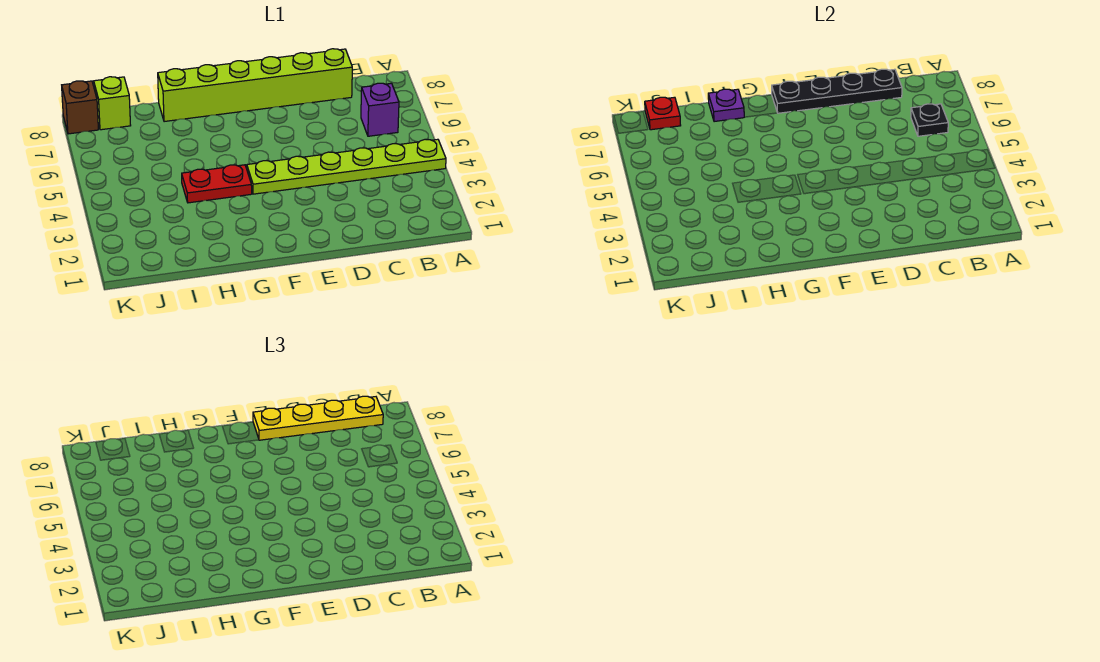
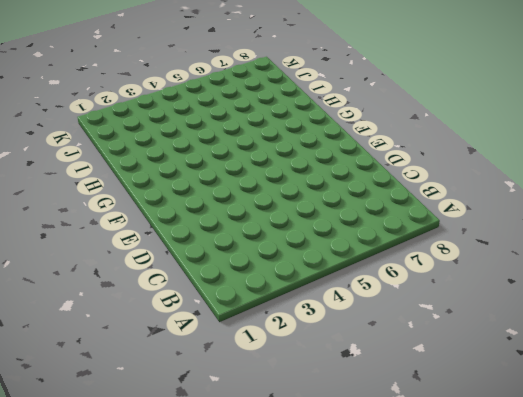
none -> lime plate A4:F4 level 1
none -> purple brick B6 level 1

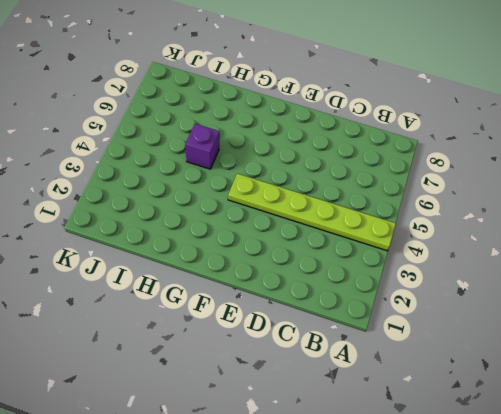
purple brick H5 level 1 -> purple brick B6 level 1
none -> lime brick C8:H8 level 1
none -> red plate G4:H4 level 1

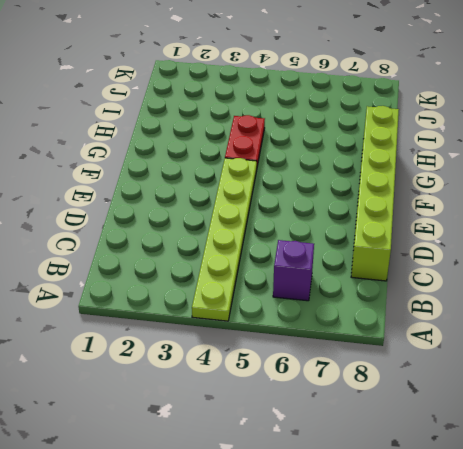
none -> lime brick J8 level 1
none -> brown brick K8 level 1

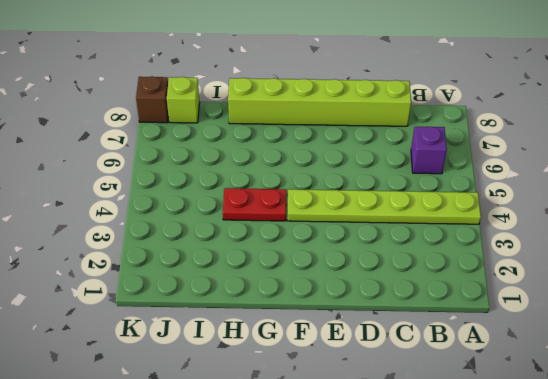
none -> black plate B6 level 2
none -> black plate C8:F8 level 2

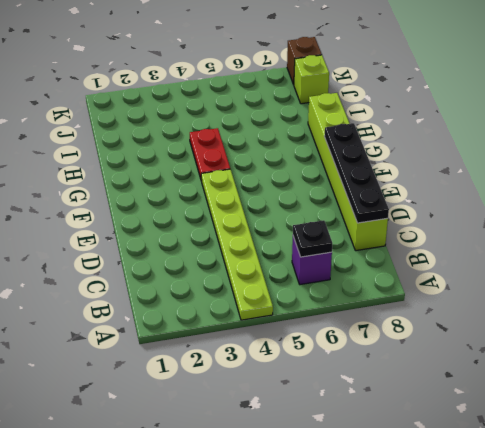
none -> purple plate H8 level 2
none -> red plate J8 level 2

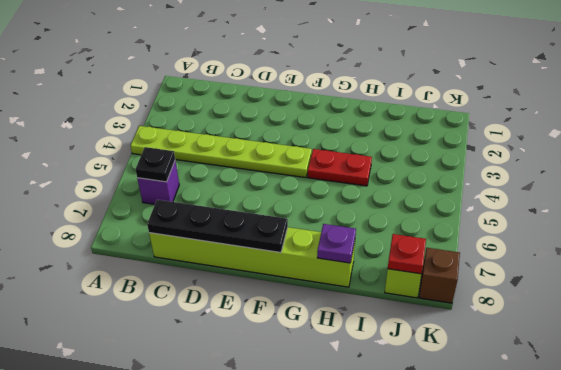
none -> yellow plate B8:E8 level 3

